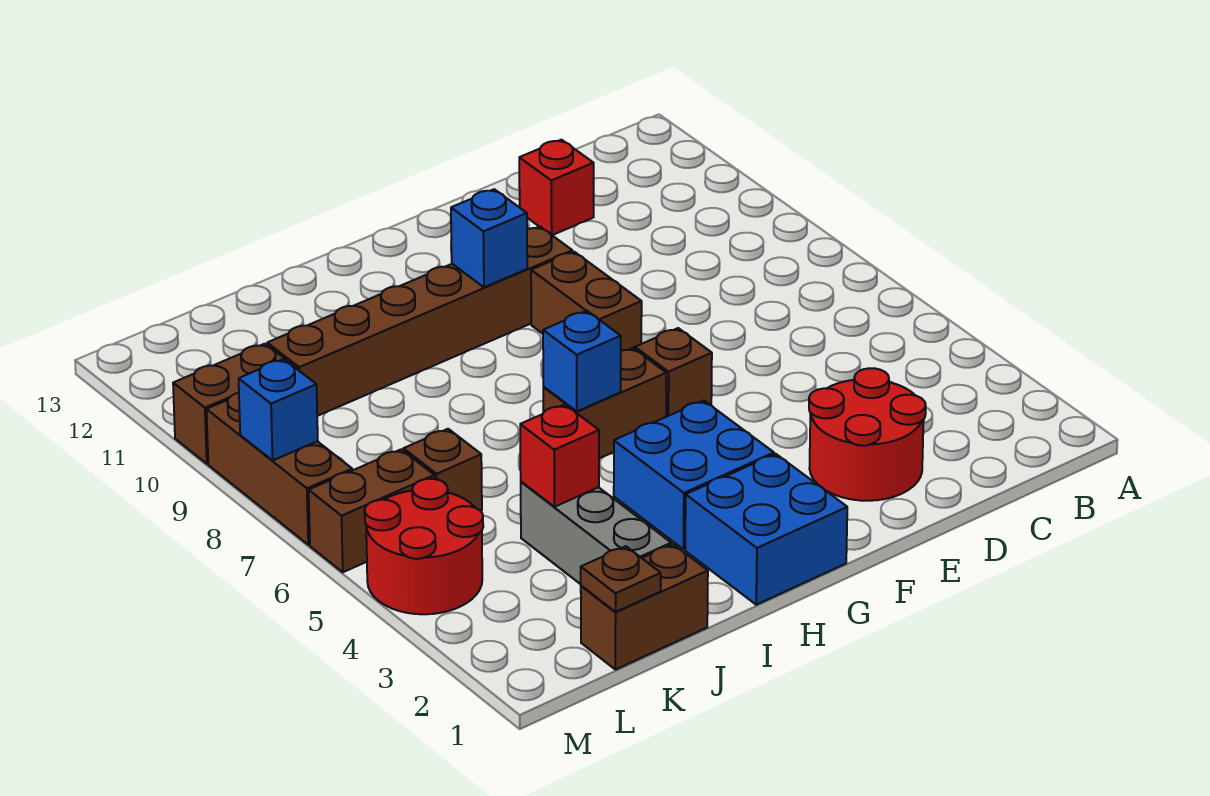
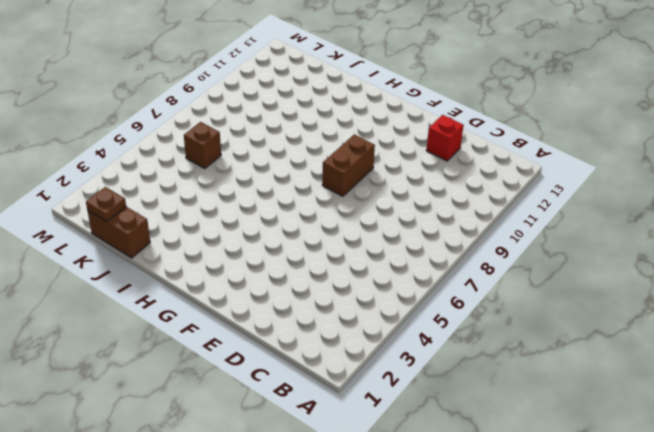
none -> red round brick D2:E3 level 1
none -> brown brick F6 level 1
none -> brown brick F10:K10 level 1

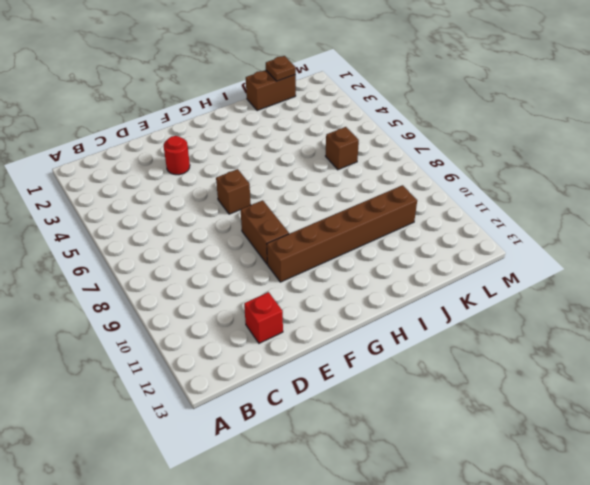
red round brick E3 level 1 -> red round brick D2:E3 level 1
none -> blue brick G1:H2 level 1
none -> blue brick G3:H4 level 1
none -> brown brick G6:H6 level 1

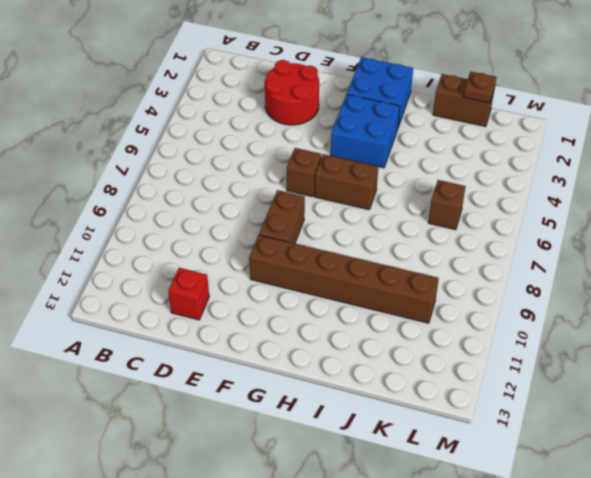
none -> grey brick J2:J4 level 1
none -> red round brick L4:M5 level 1
none -> brown brick L6:M6 level 1

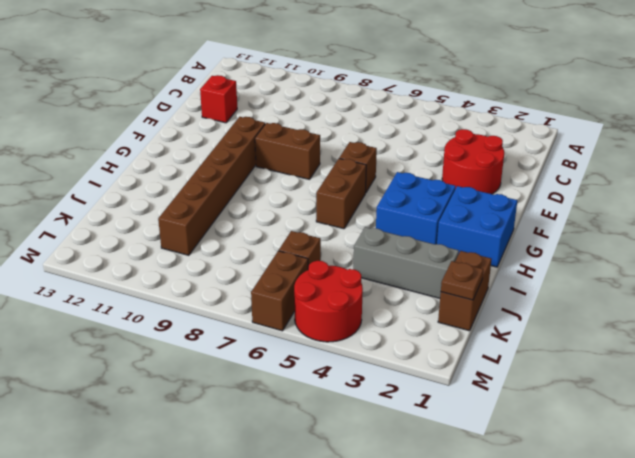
none -> brown brick L10:M10 level 1
none -> brown brick M7:M9 level 1
none -> blue brick G10 level 2

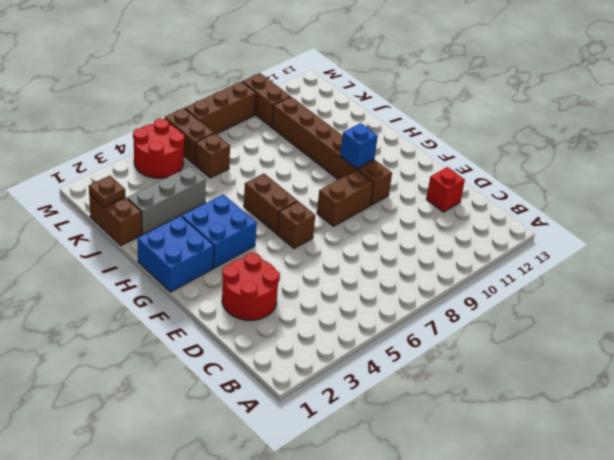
none -> blue brick H6 level 2
none -> red brick J4 level 2
none -> blue brick M8 level 2

